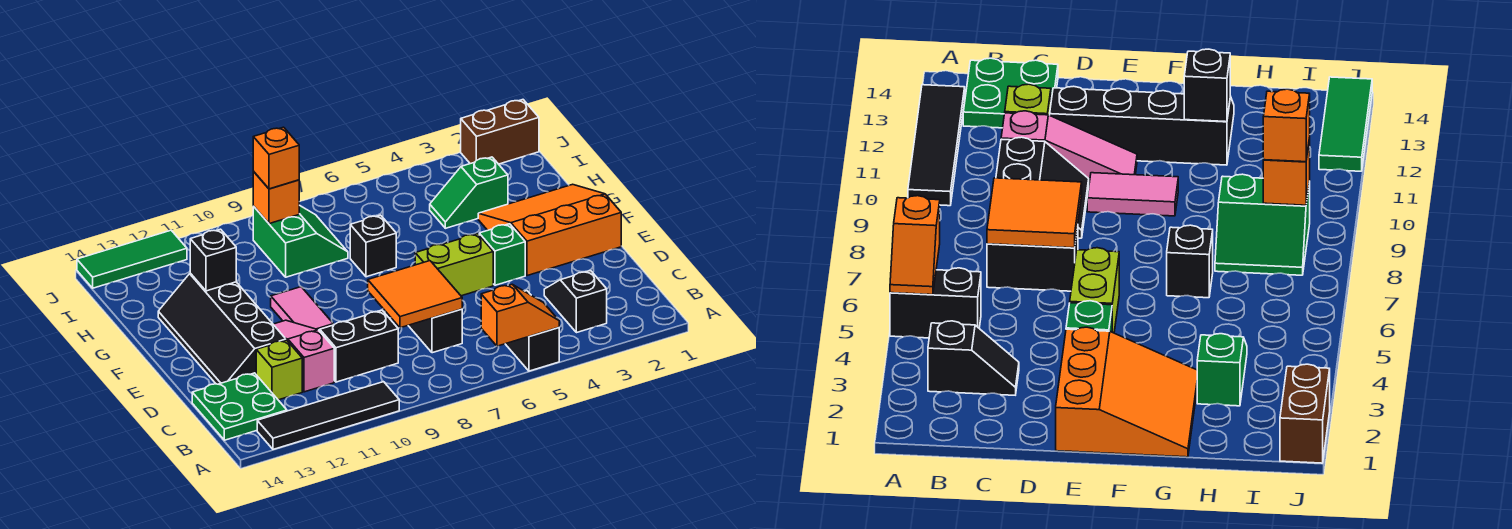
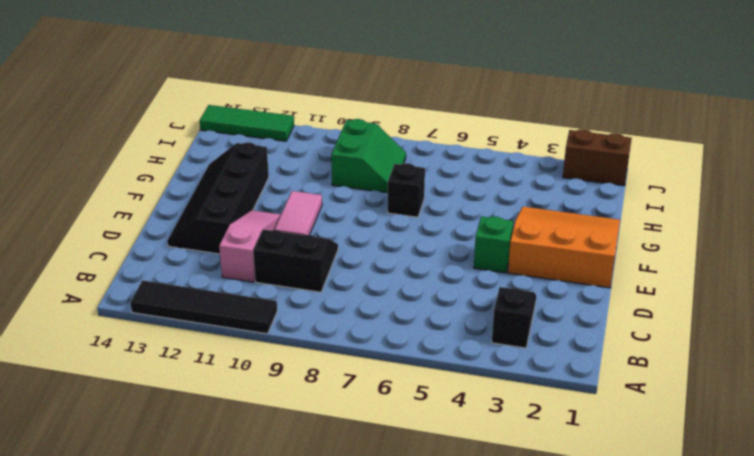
none -> black brick A5:B5 level 1
none -> green plate B13:C14 level 1
none -> black brick C7:D7 level 1

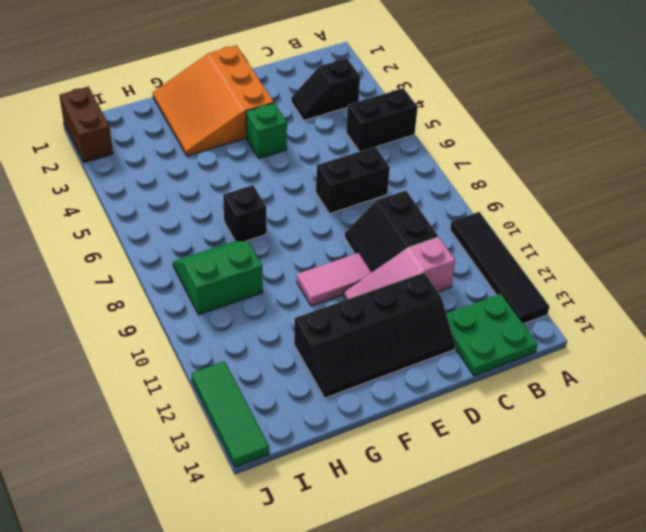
none -> lime brick C12 level 1
none -> lime brick E5:E6 level 1
none -> green slope H3:H4 level 1 top 3

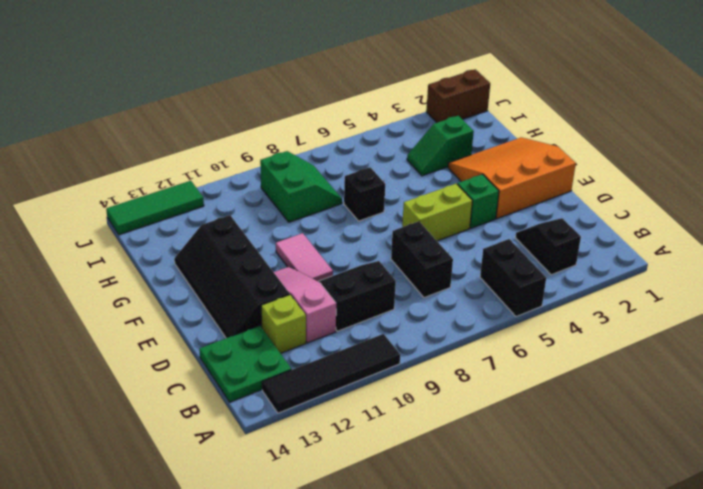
none -> orange slope A5:A6 level 2 top 6
none -> orange tile C7:D8 level 2
none -> black brick G12 level 2

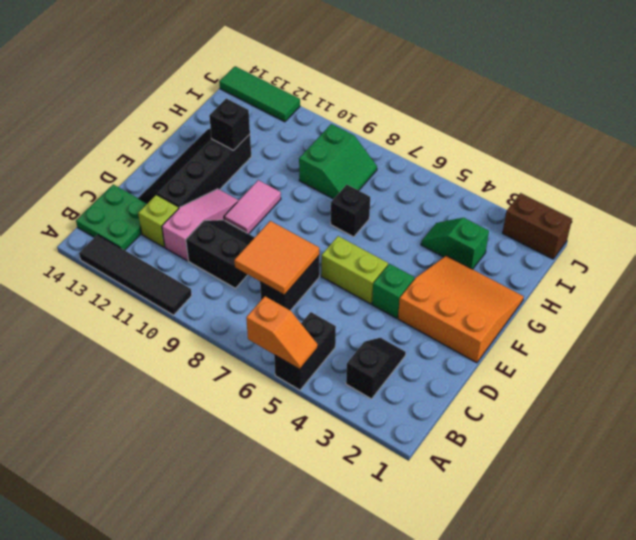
none -> orange brick I9 level 2
none -> orange brick I9 level 3

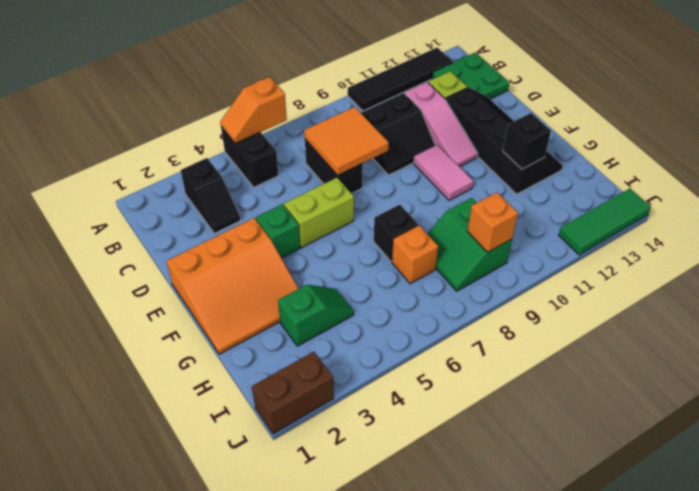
orange brick H7 level 1 -> orange brick I9 level 3

